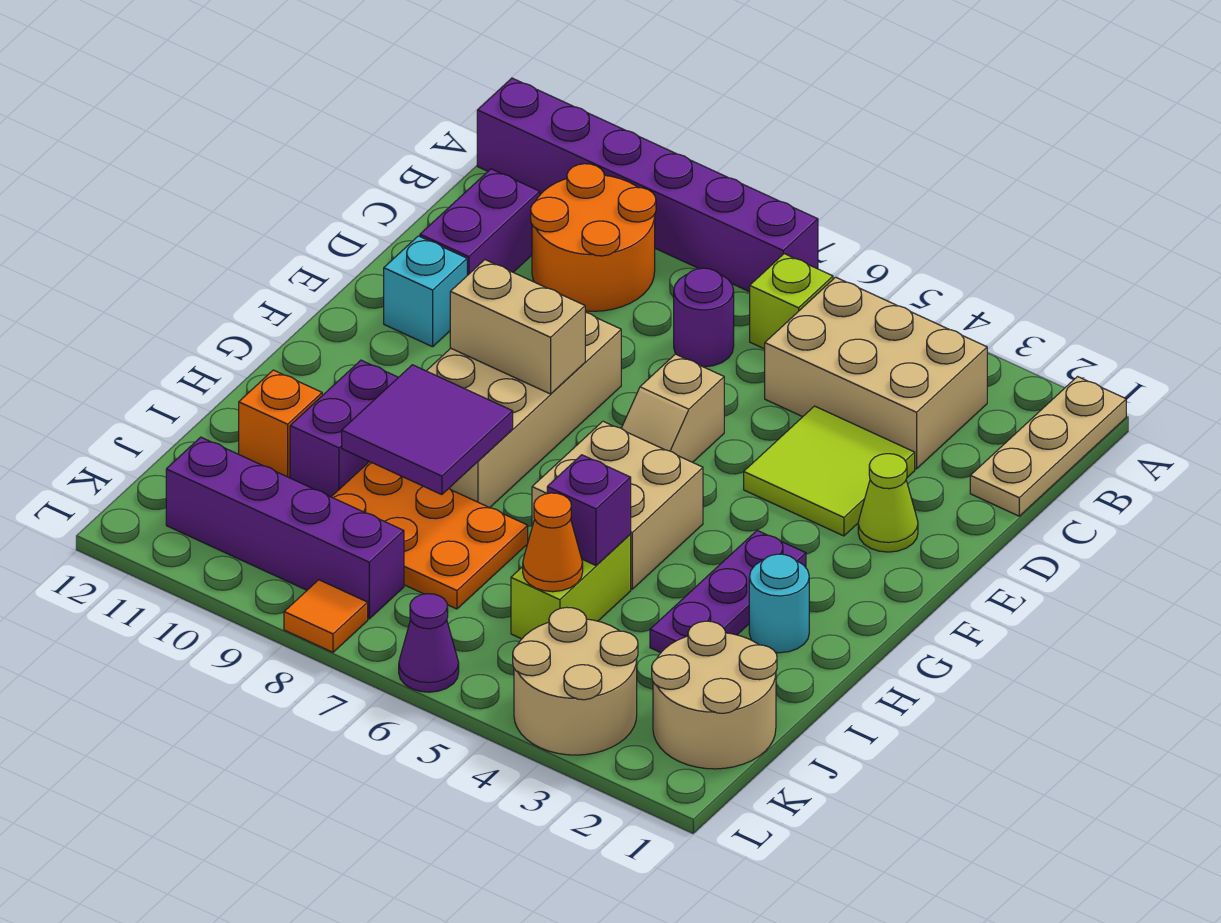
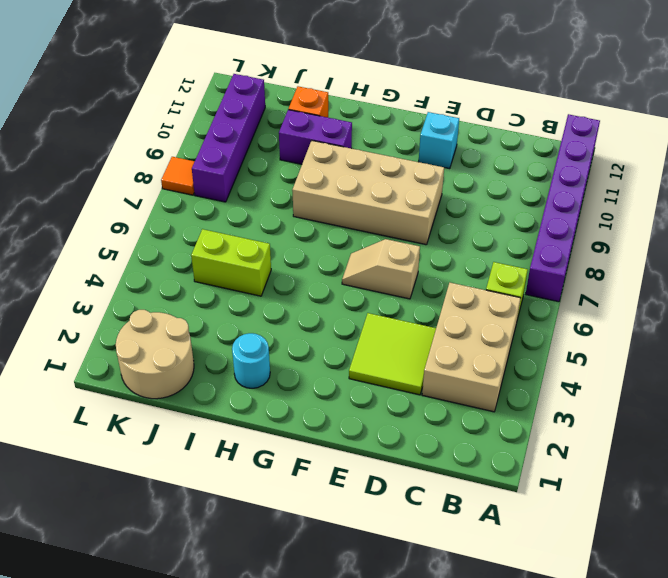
none -> tan plate A1:C1 level 1
none -> orange round brick B9:C10 level 1
none -> purple round brick C7 level 1

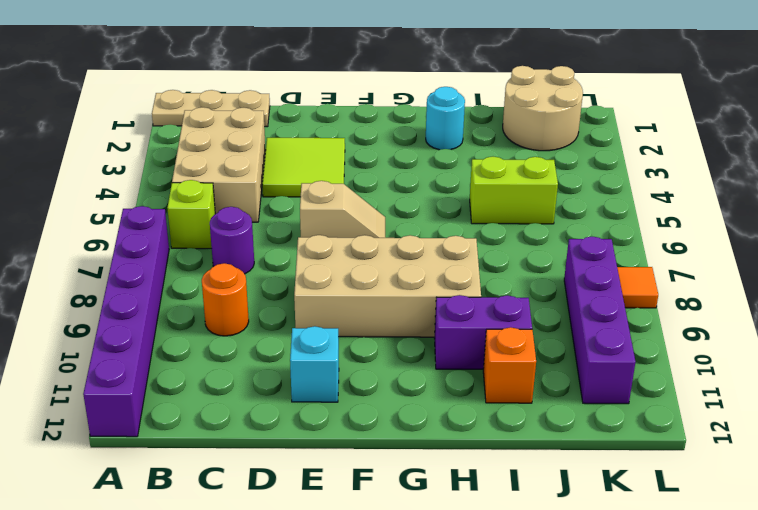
orange round brick C9 level 1 -> orange round brick B9:C10 level 1
none -> purple brick C11:D11 level 1
none -> lime cone E2 level 1
none -> purple plate G3:I3 level 1

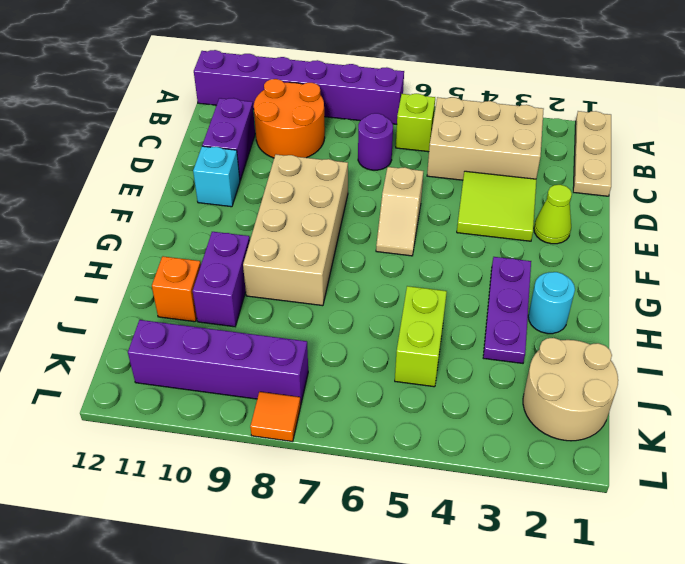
none -> tan brick G5:H6 level 1
none -> orange plate I7:J9 level 1
none -> tan round brick K3:L4 level 1

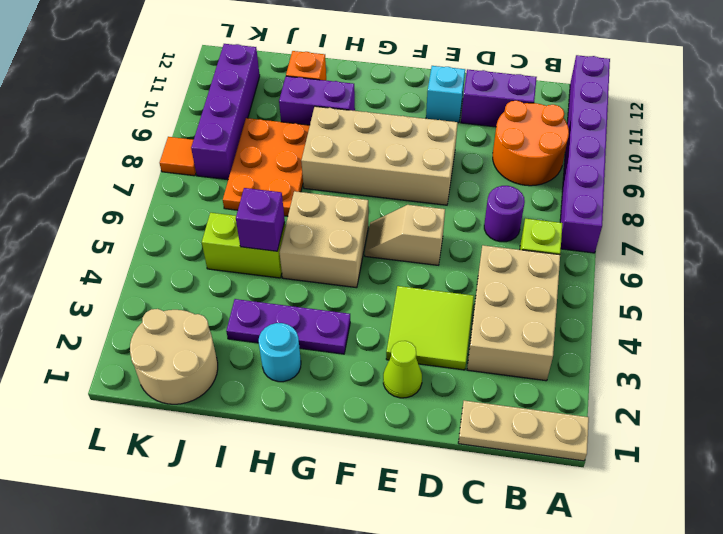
none -> tan round brick K3:L4 level 1
none -> purple cone L6 level 1
none -> tan brick F8:F9 level 2

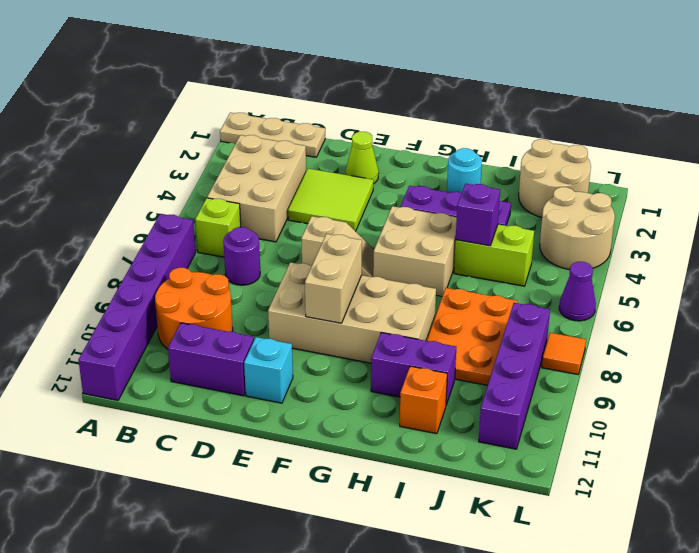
none -> purple tile H8:I9 level 2
none -> orange cone J5 level 2

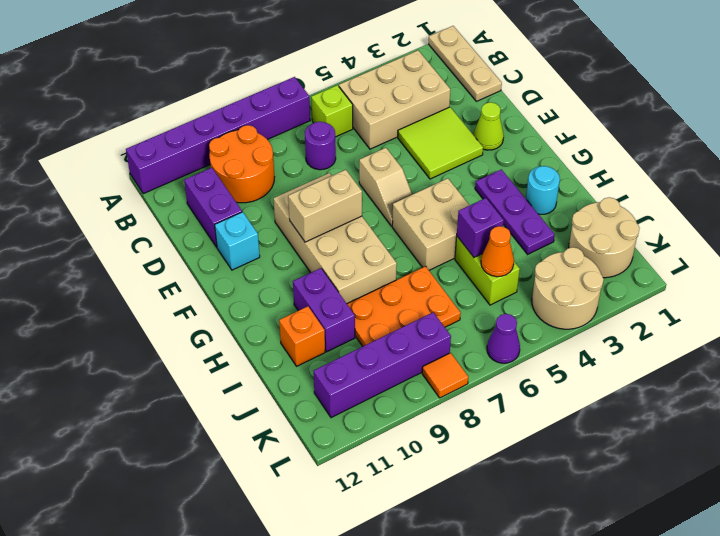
none -> purple tile H8:I9 level 2

